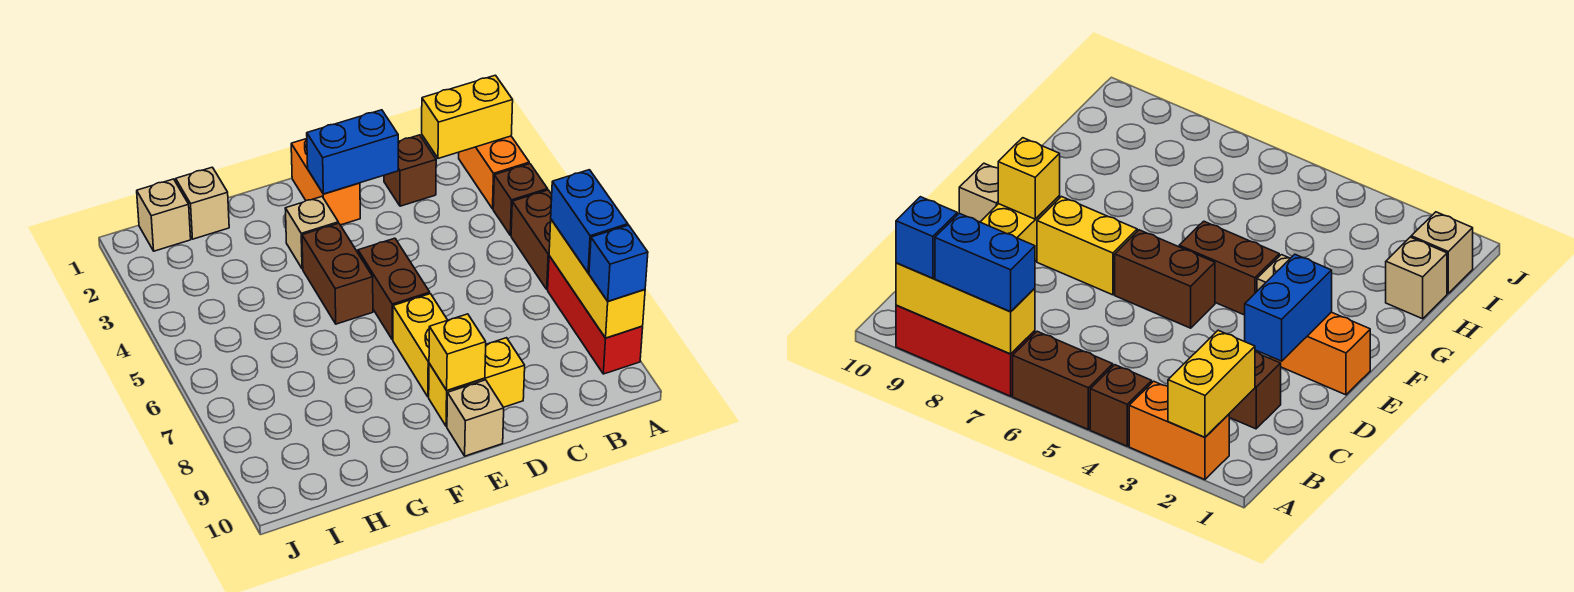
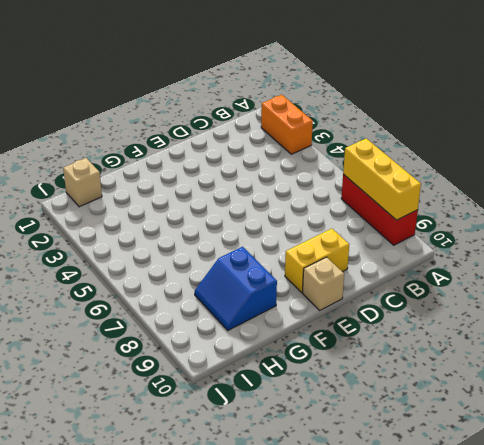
blue slope G8:H9 level 1 top G -> none
none -> brown brick A4 level 1
none -> brown brick A5:A6 level 1
none -> brown brick C2 level 1

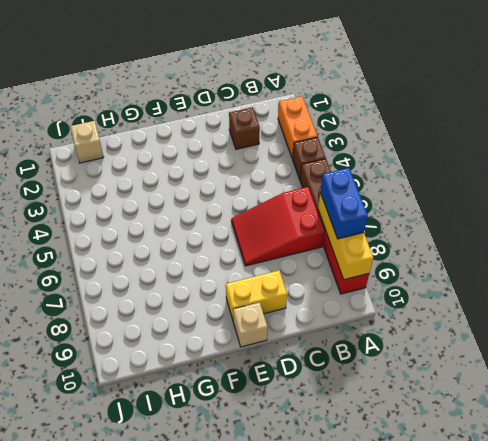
red slope B6:D7 level 1 top B -> none
none -> orange brick E1:E2 level 1
none -> brown brick E5:E6 level 1
none -> yellow brick E7:E8 level 1

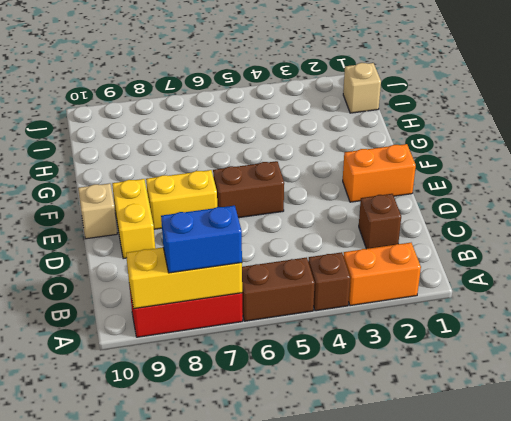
none -> tan brick F3 level 1
none -> brown brick F4:F5 level 1
none -> tan brick H1 level 1

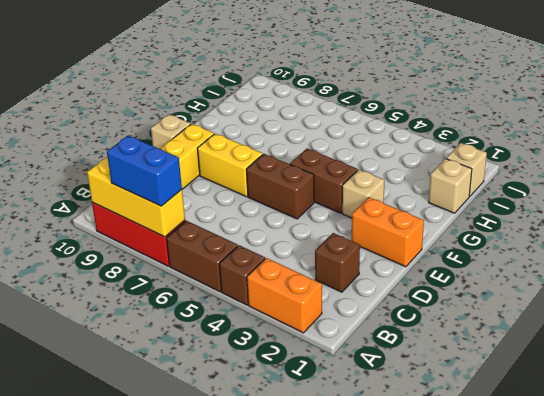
none -> yellow brick A2:B2 level 2
none -> blue brick D2:E2 level 2
none -> yellow brick E9 level 2

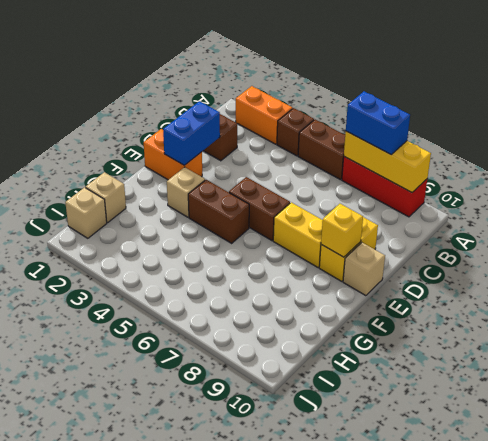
none -> yellow brick A2:B2 level 2
none -> blue brick A9 level 3

